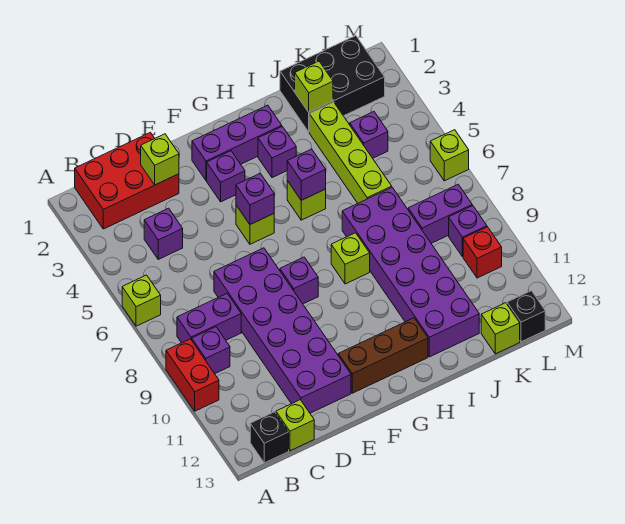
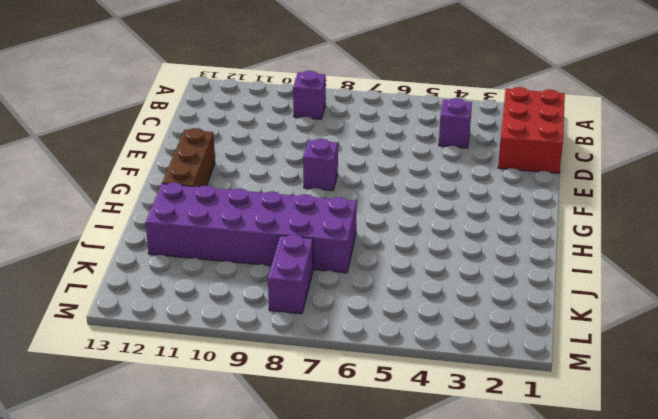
none -> lime brick A6 level 1
none -> red brick A9:A10 level 1
none -> purple brick B8:C8 level 1
none -> black brick B13 level 1

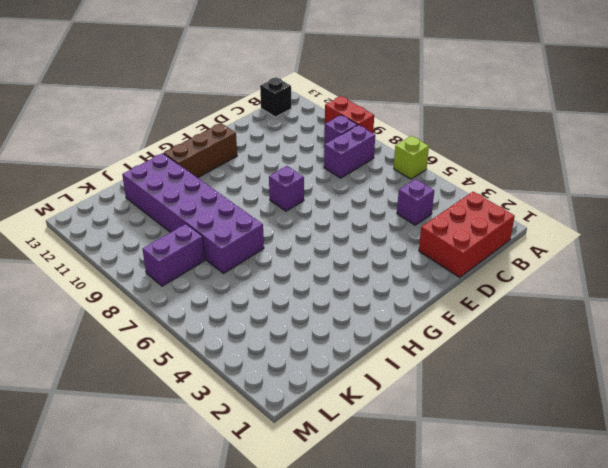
none -> lime brick C13 level 1
none -> purple brick D7:E12 level 1
none -> purple brick F2:H2 level 1
none -> purple brick F3 level 1

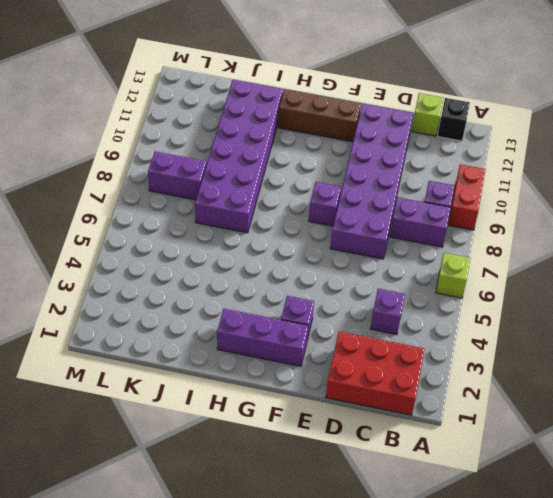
none -> lime brick F5 level 1
none -> purple brick H3 level 1
none -> lime brick H5 level 1
none -> lime brick H8 level 1

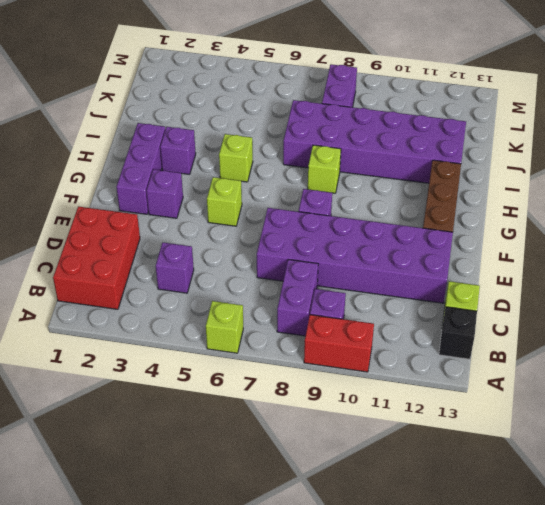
none -> black brick J1:L2 level 1
none -> lime brick J3:J6 level 1
none -> purple brick K4 level 1
none -> lime brick K13 level 1

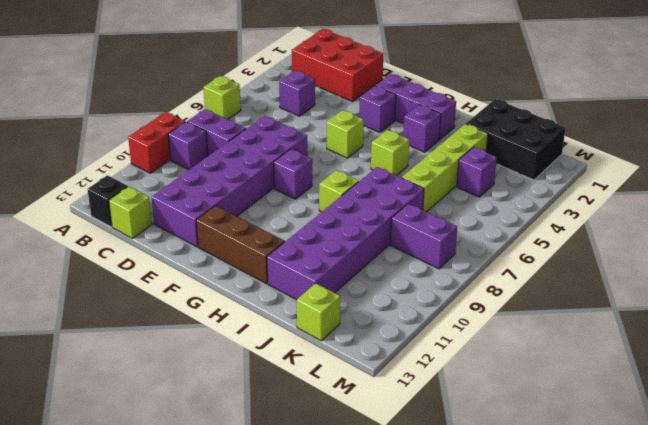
none -> purple brick L9 level 1
none -> red brick L10 level 1
none -> black brick L13 level 1
none -> lime brick M6 level 1

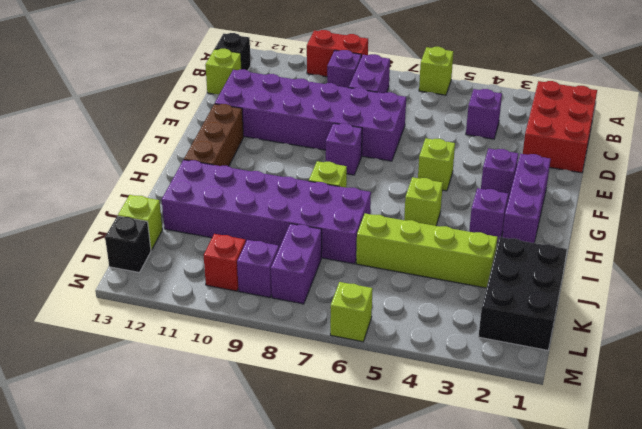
none -> purple brick K4 level 1
none -> lime brick D2 level 2
none -> purple brick F5 level 2
none -> purple brick H5 level 2

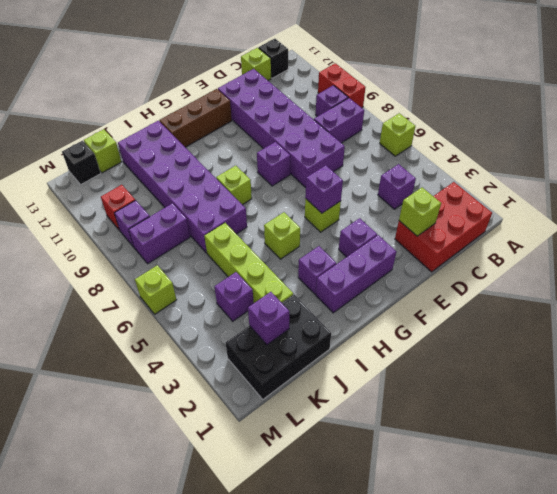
purple brick K2 level 2 -> purple brick H5 level 2
none -> lime brick J2 level 2

